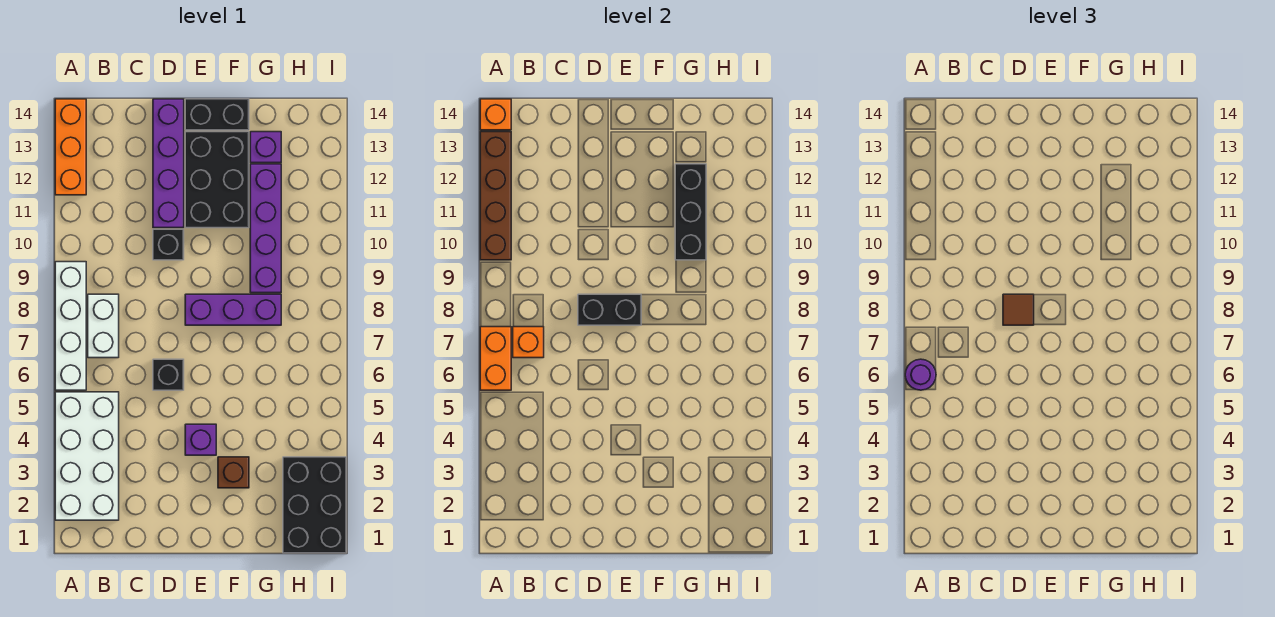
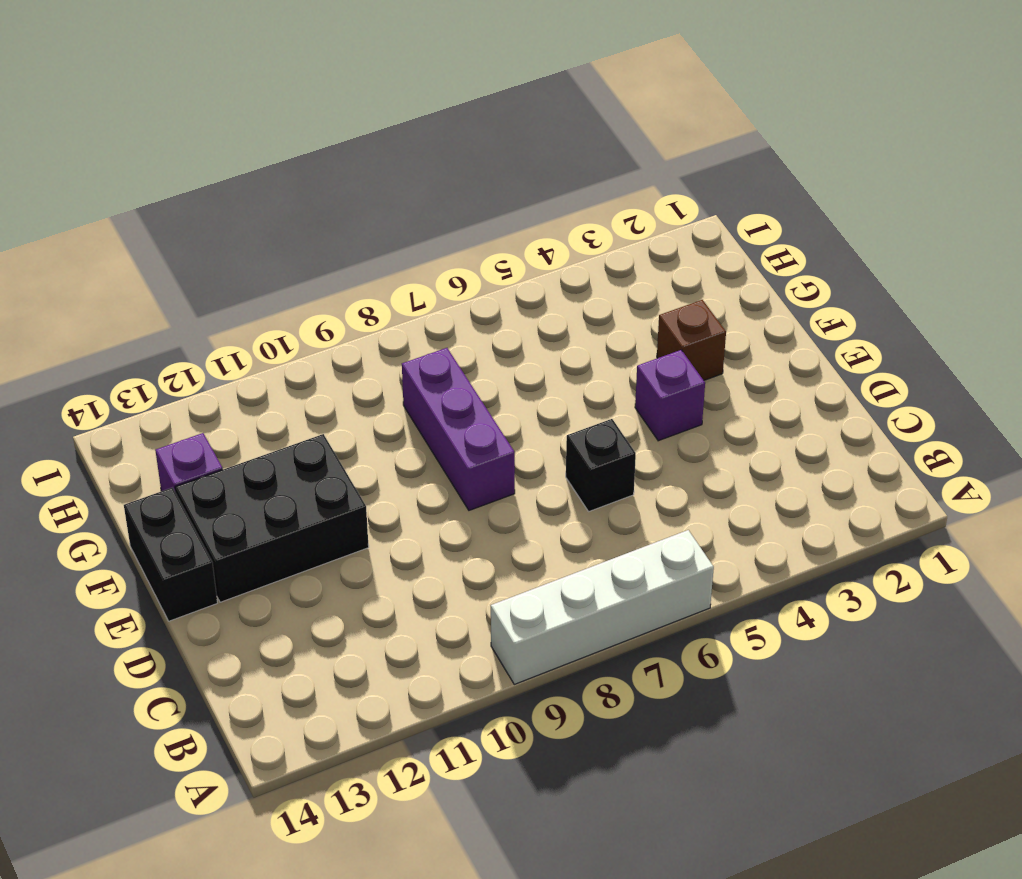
none -> white brick A2:B5 level 1
none -> orange brick A12:A14 level 1
none -> white brick B7:B8 level 1

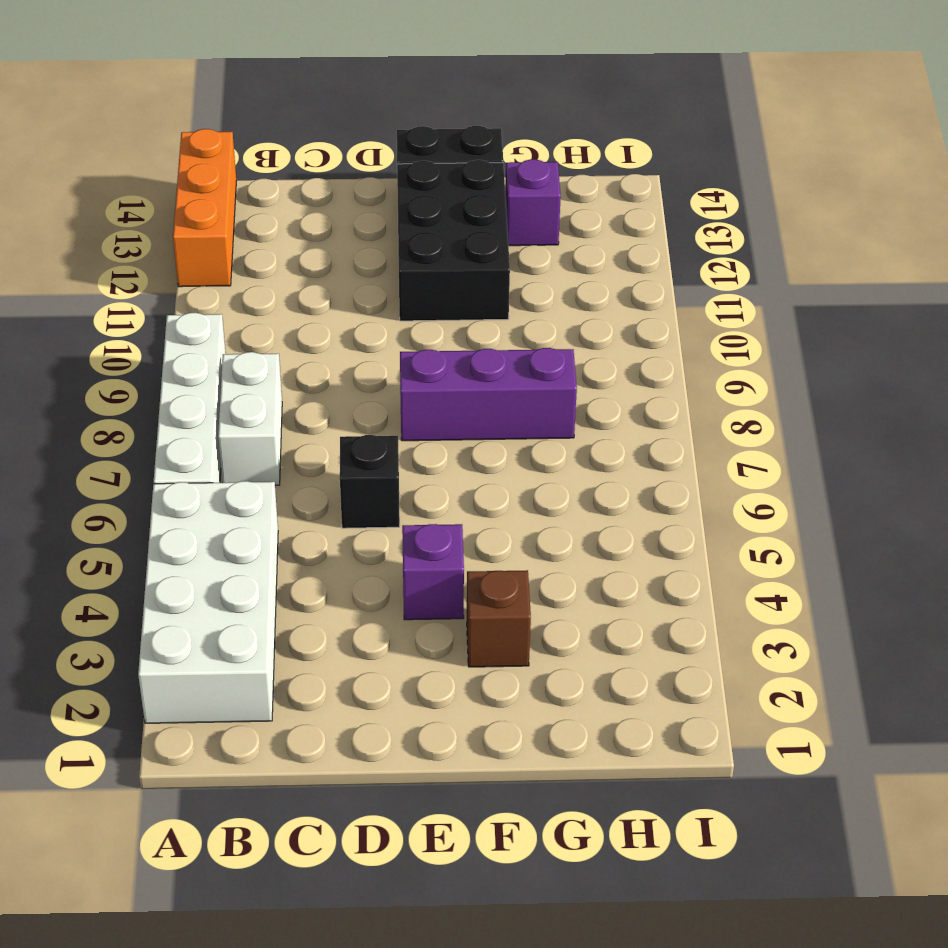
none -> black brick D10 level 1
none -> purple brick D11:D14 level 1
none -> purple brick G9:G12 level 1

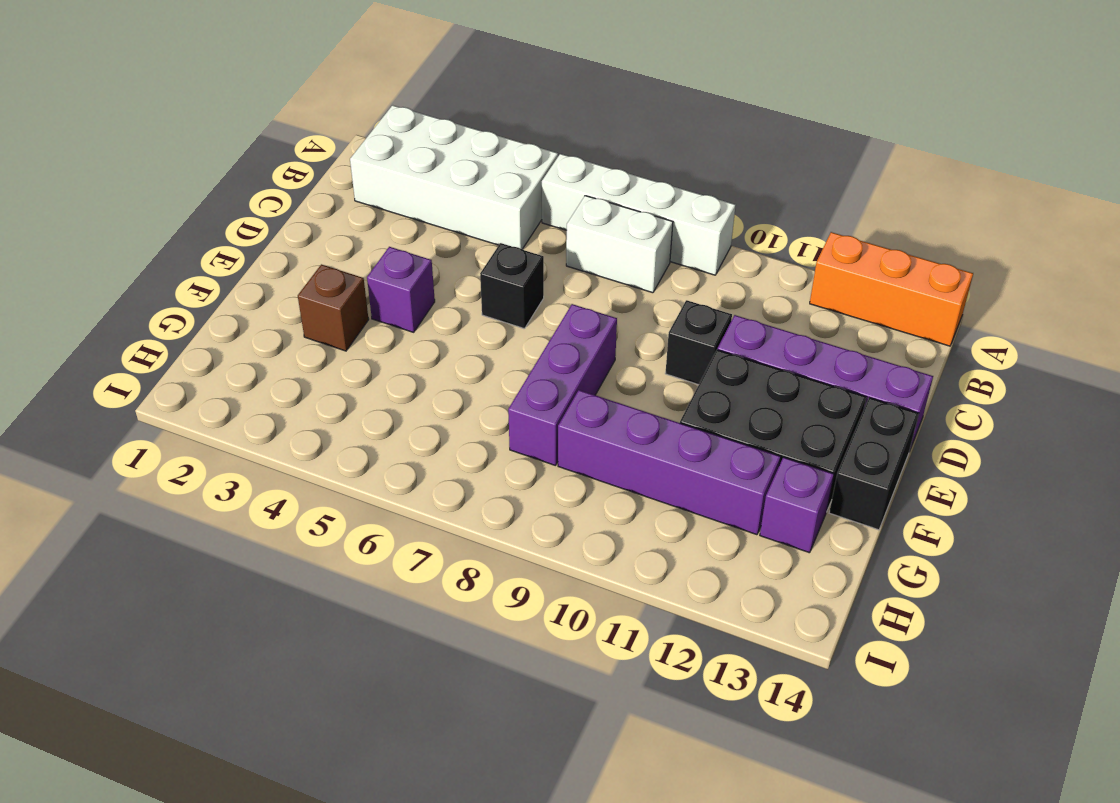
none -> black brick H1:I3 level 1
none -> orange brick A6:A7 level 2
none -> brown brick A10:A13 level 2

